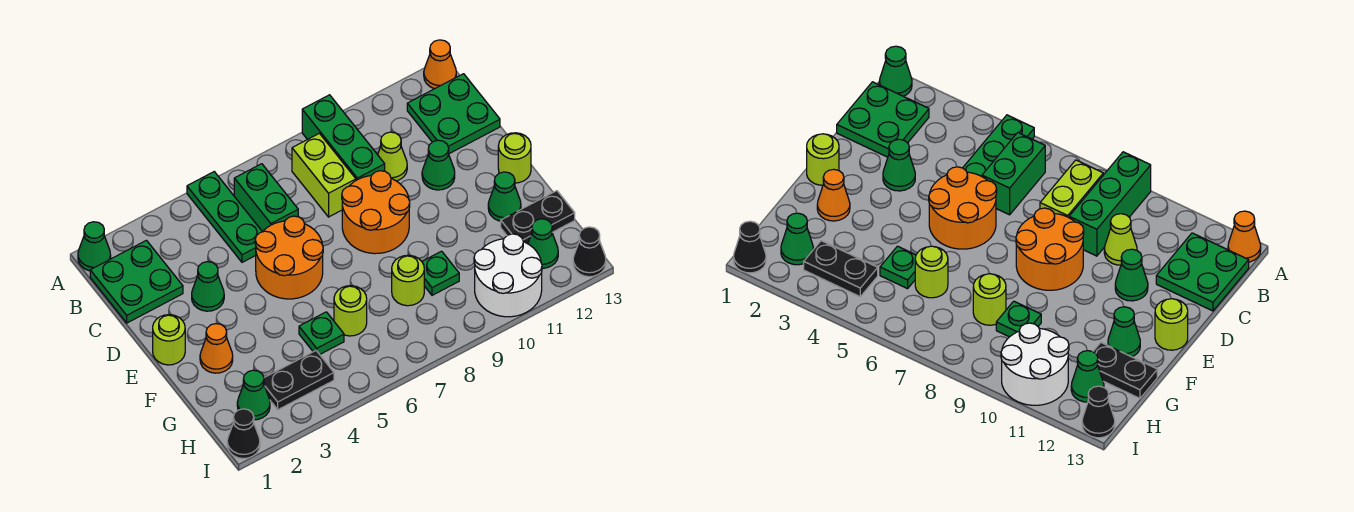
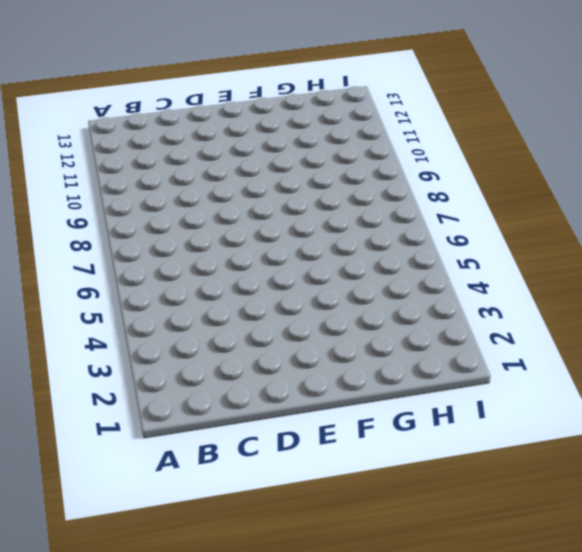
none -> green cone A1 level 1
none -> green plate A5:C5 level 1
none -> green brick A9:C9 level 1

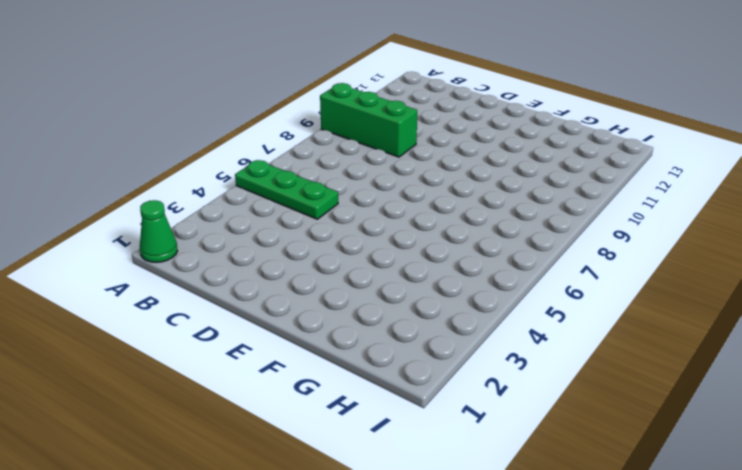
none -> orange cone A13 level 1
none -> green plate B1:C2 level 1
none -> green brick B6:C6 level 1

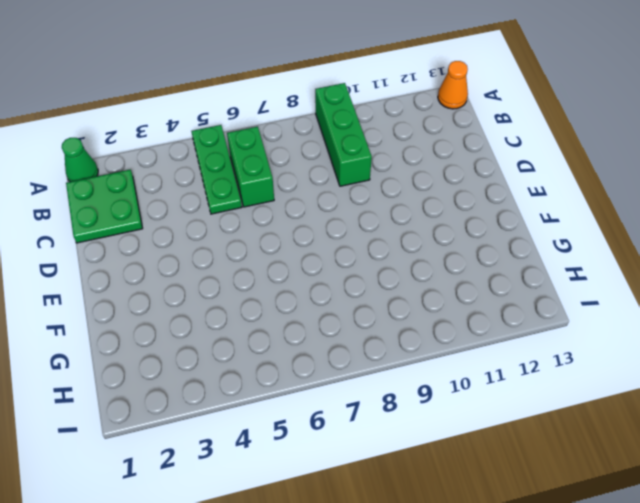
none -> lime brick B8:C8 level 1
none -> green plate B12:C13 level 1
none -> lime cone C10 level 1

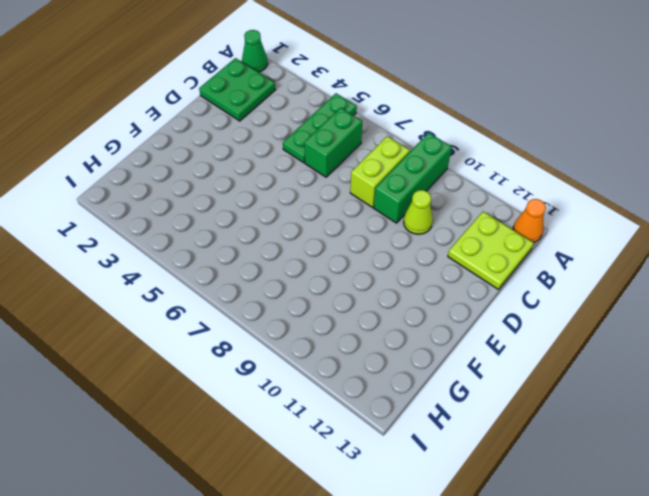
lime plate B12:C13 level 1 -> green plate B12:C13 level 1
none -> green cone D3 level 1
none -> orange round brick D5:E6 level 1
none -> orange round brick D8:E9 level 1

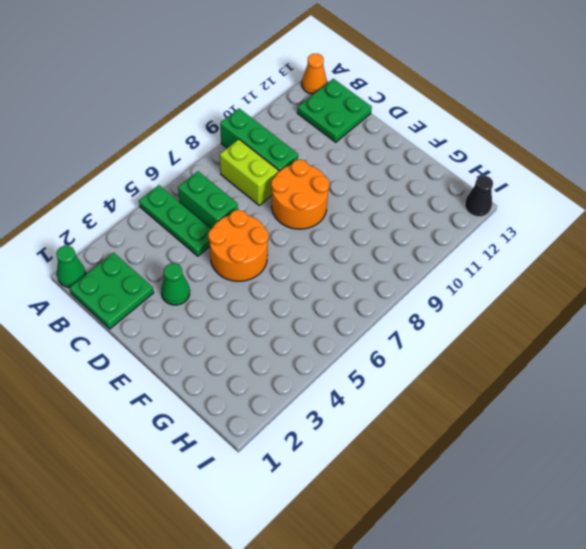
none -> lime cone C10 level 1
none -> green cone D11 level 1
none -> lime round brick E1 level 1

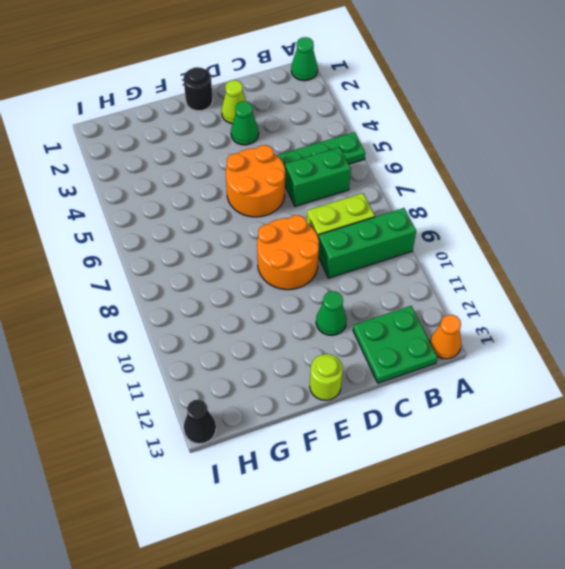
lime cone D2 level 1 -> lime cone C10 level 1
black round brick E1 level 1 -> lime round brick E1 level 1
none -> green plate B1:C2 level 1
none -> orange cone F2 level 1
none -> green cone F12 level 1

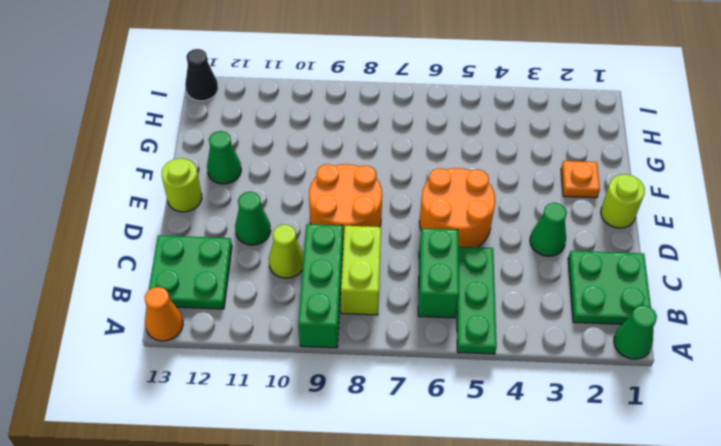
orange plate F2 level 1 -> orange cone F2 level 1
none -> green plate G5 level 1
none -> lime round brick G6 level 1
none -> lime round brick G8 level 1

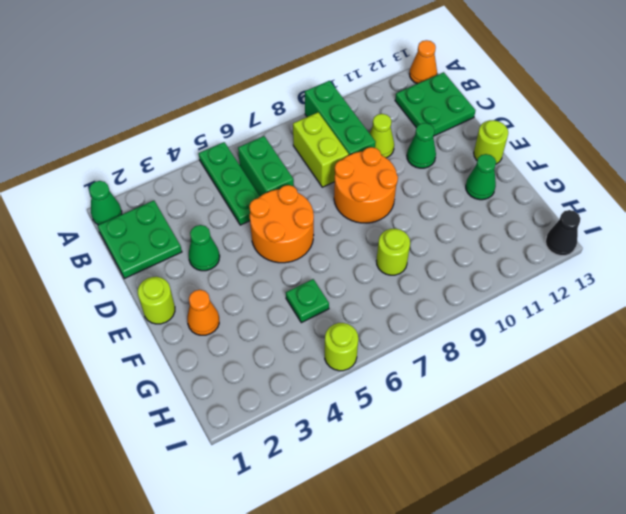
lime round brick I5 level 1 -> lime round brick G6 level 1
none -> green plate G9 level 1
none -> black plate G12:G13 level 1
none -> green cone H2 level 1

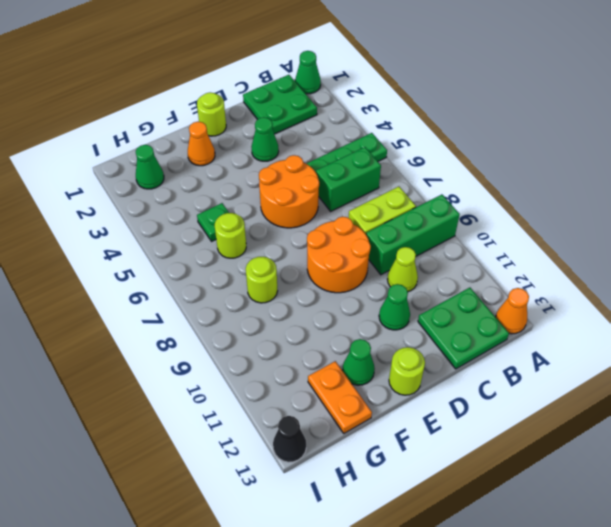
orange plate G12:G13 level 1 -> black plate G12:G13 level 1
none -> green plate G9 level 1
none -> black plate H3:H4 level 1
none -> white round brick H10:I11 level 1

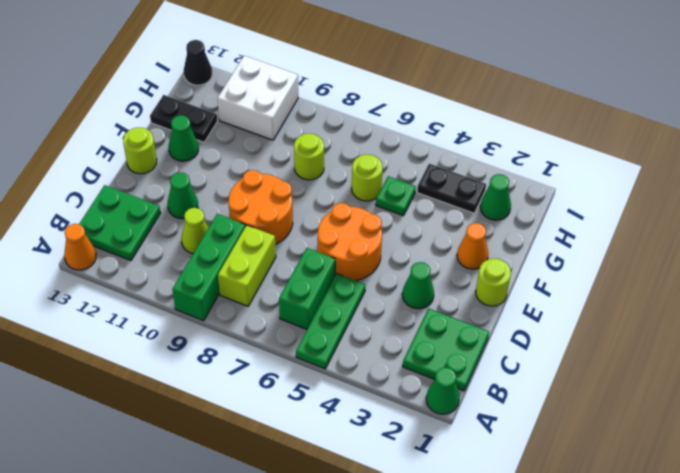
white brick H10:I11 level 1 -> white round brick H10:I11 level 1
none -> green plate G9 level 1
none -> green cone H12 level 1
none -> black cone I1 level 1

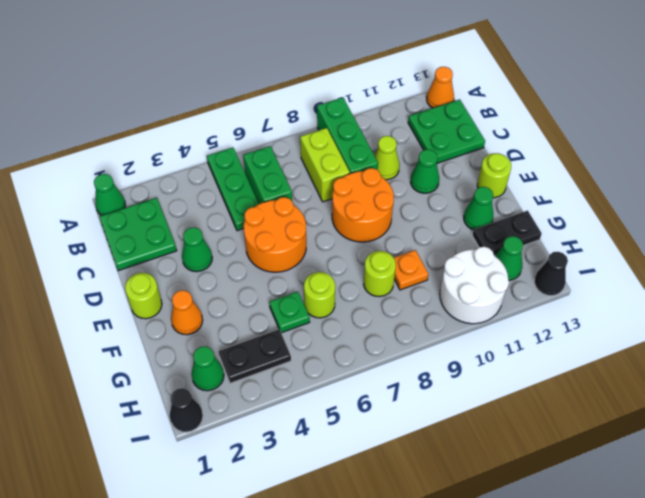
orange plate G9 level 1 -> green plate G9 level 1

